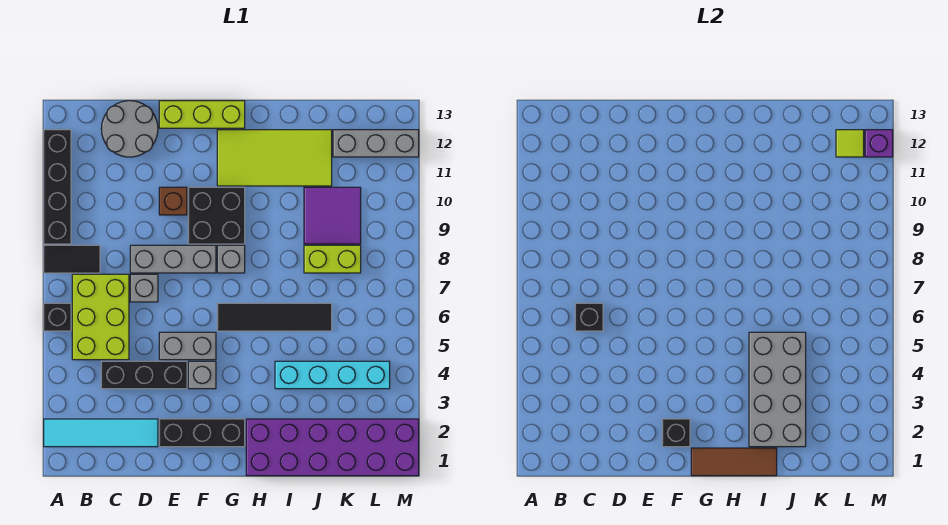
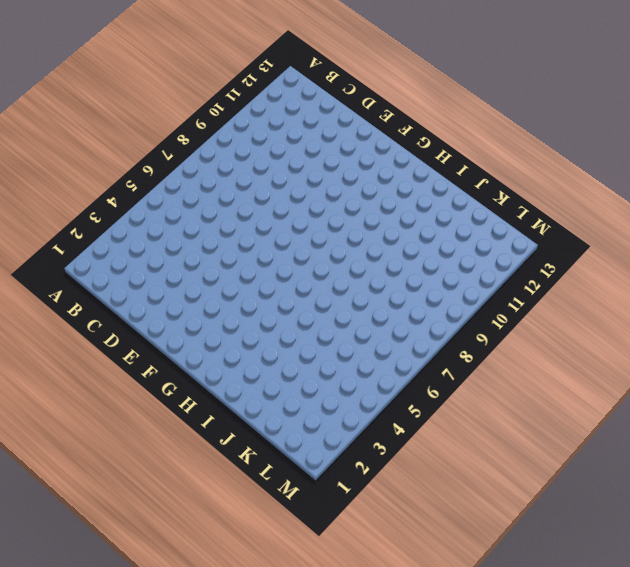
none -> cyan tile A2:D2 level 1
none -> black brick A6 level 1
none -> black tile A8:B8 level 1

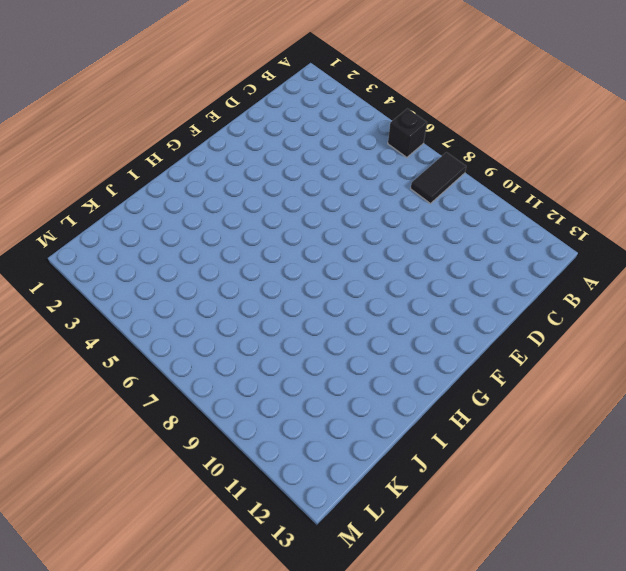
none -> cyan tile A2:D2 level 1
none -> black brick A9:A12 level 1
none -> lime brick B5:C7 level 1

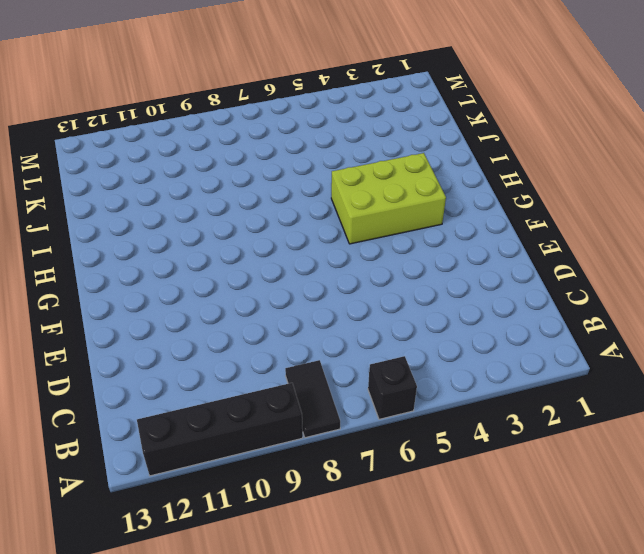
lime brick G3:H5 level 1 -> lime brick B5:C7 level 1
none -> cyan tile A2:D2 level 1
none -> black brick C4:E4 level 1
none -> grey round brick C12:D13 level 1

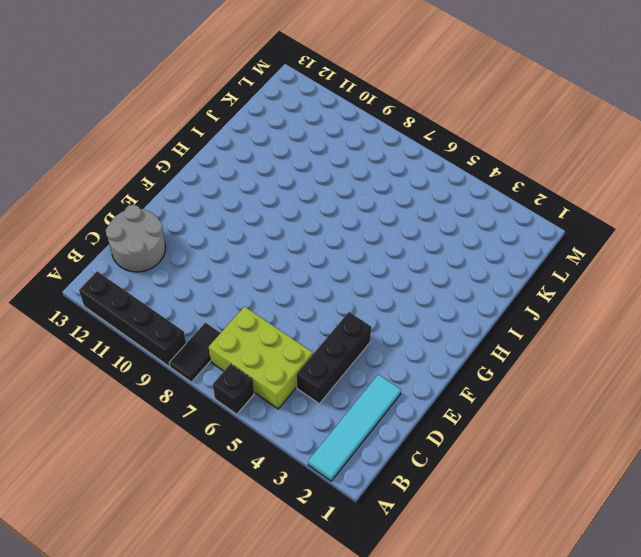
none -> grey brick D7 level 1
none -> grey brick D8:F8 level 1
none -> black brick E2:G2 level 1

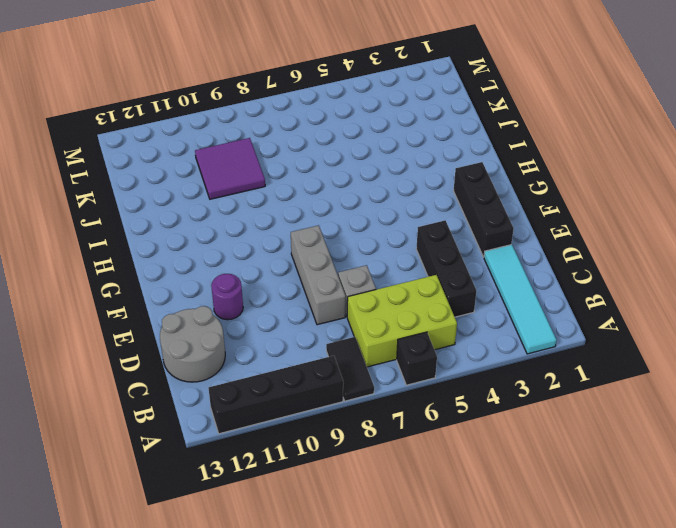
purple round brick E11 level 1 -> none
none -> grey brick E5:F5 level 1
none -> brown brick E10 level 1
none -> lime brick E13:G13 level 1

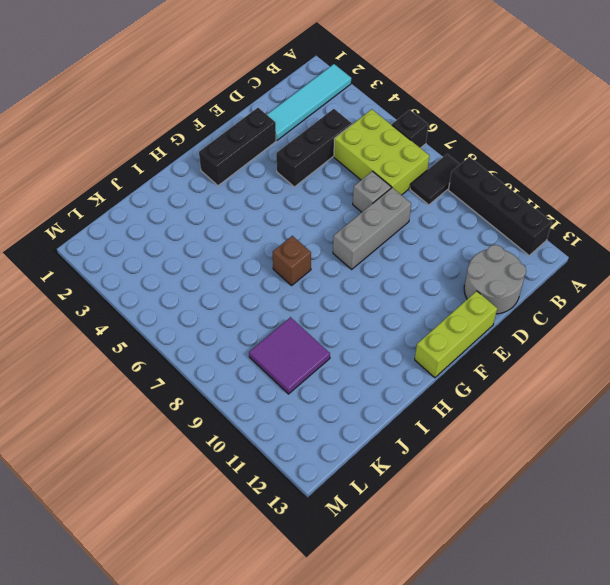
brown brick H7 level 1 -> brown brick E10 level 1
none -> grey brick E5:F5 level 1
none -> grey brick F4 level 1
none -> black brick F9:G10 level 1

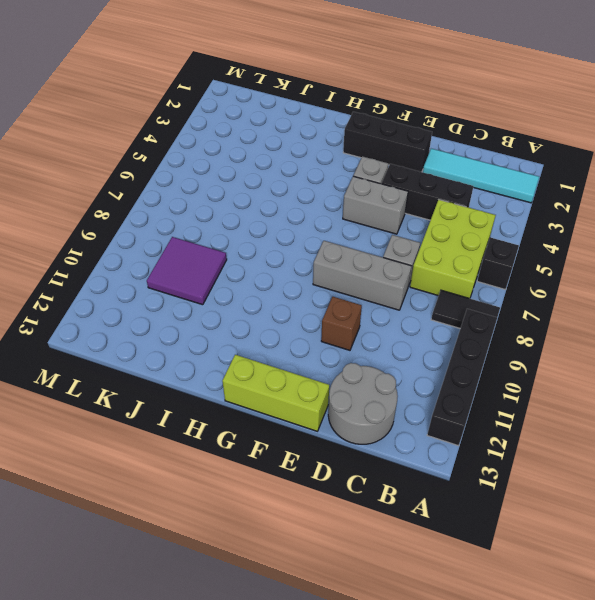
none -> black brick F9:G10 level 1
none -> black tile G6:J6 level 1
none -> grey brick G8 level 1

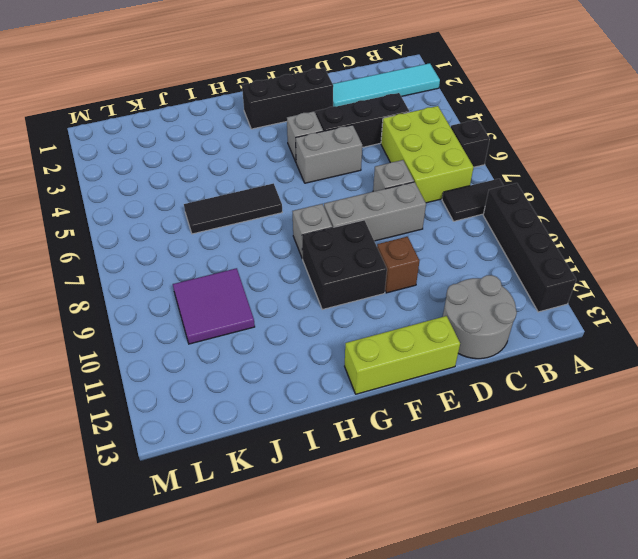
black tile H6:J6 level 1 -> black tile G6:J6 level 1
none -> lime tile G11:J12 level 1
none -> purple brick H1:M2 level 1
none -> cyan brick I4:L4 level 1

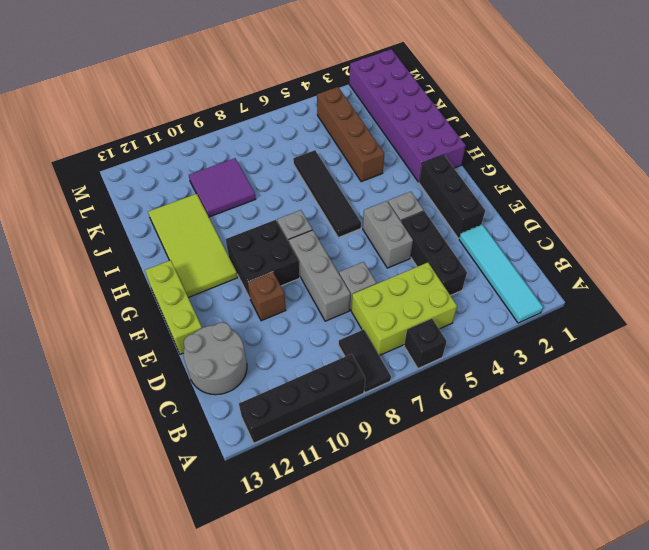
brown brick I4:L4 level 1 -> cyan brick I4:L4 level 1
none -> lime brick J8:K8 level 1
none -> grey brick K12:M12 level 1
none -> black brick C6 level 2

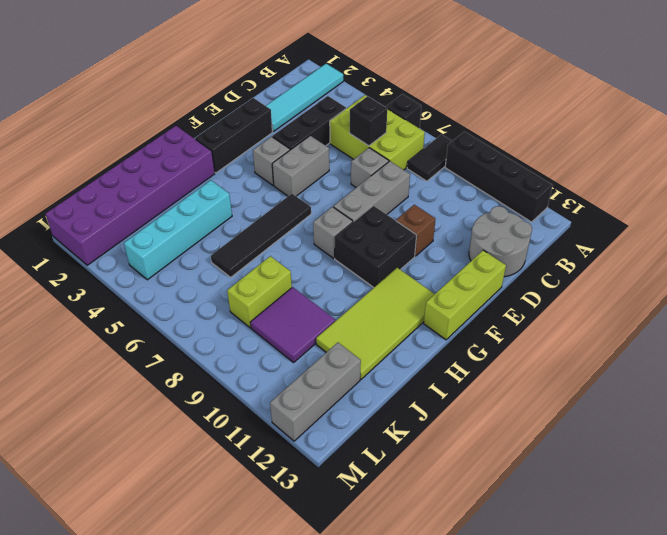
none -> black brick F2 level 2
none -> brown tile G1:I1 level 2
none -> grey brick I2:J5 level 2

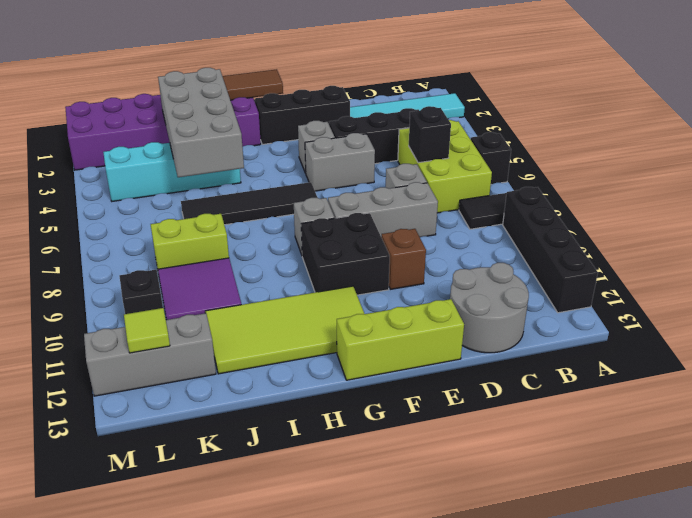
black brick L10 level 1 -> black brick F2 level 2
none -> purple brick M12 level 2

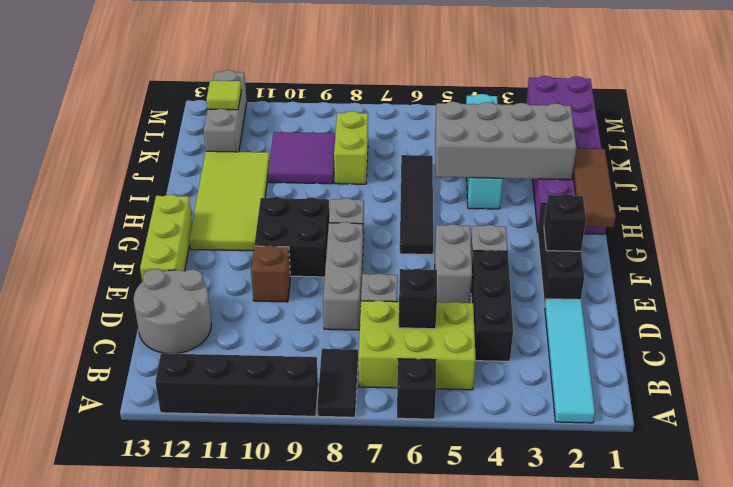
none -> purple brick M12 level 2

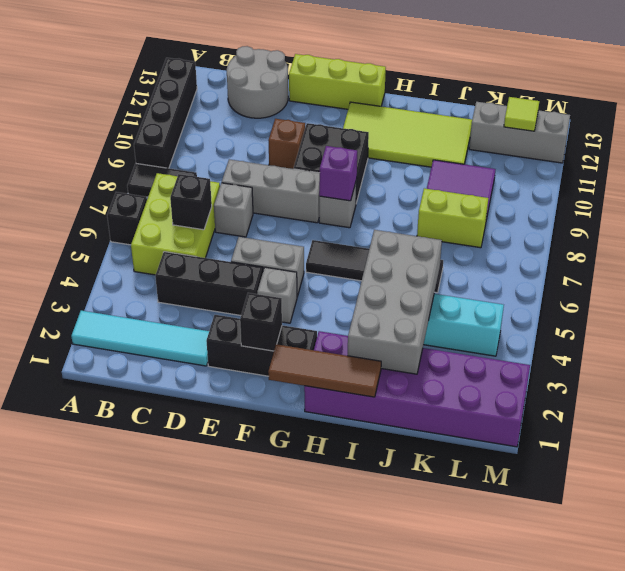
purple brick G8 level 2 -> purple brick M12 level 2

